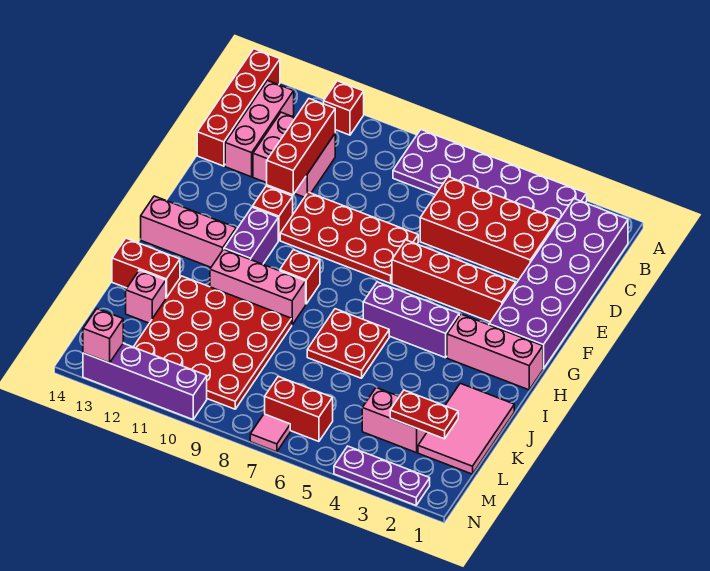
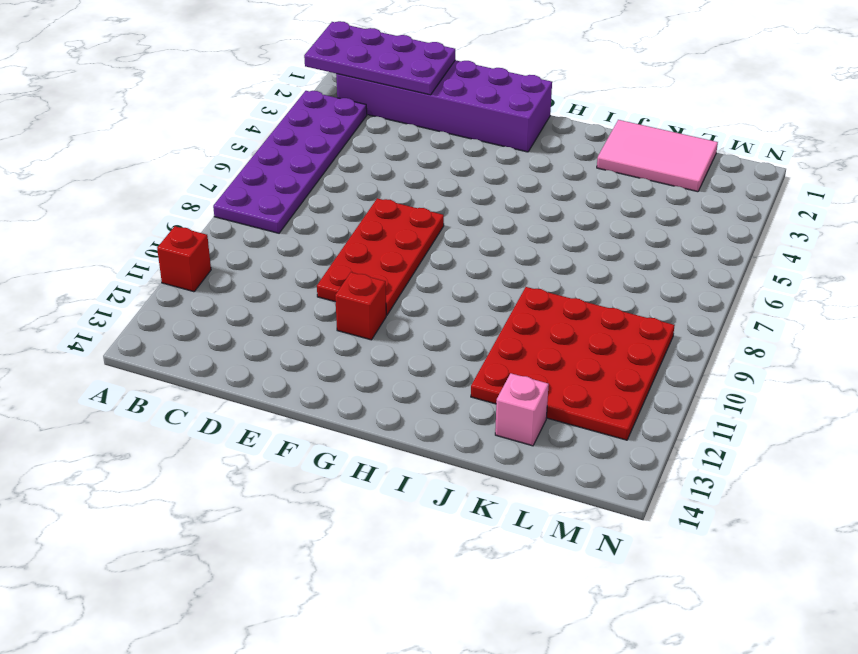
purple plate A1:D2 level 2 -> none
none -> red brick A14:D14 level 1
none -> pink brick B13:D13 level 1
none -> red brick C3:D6 level 1

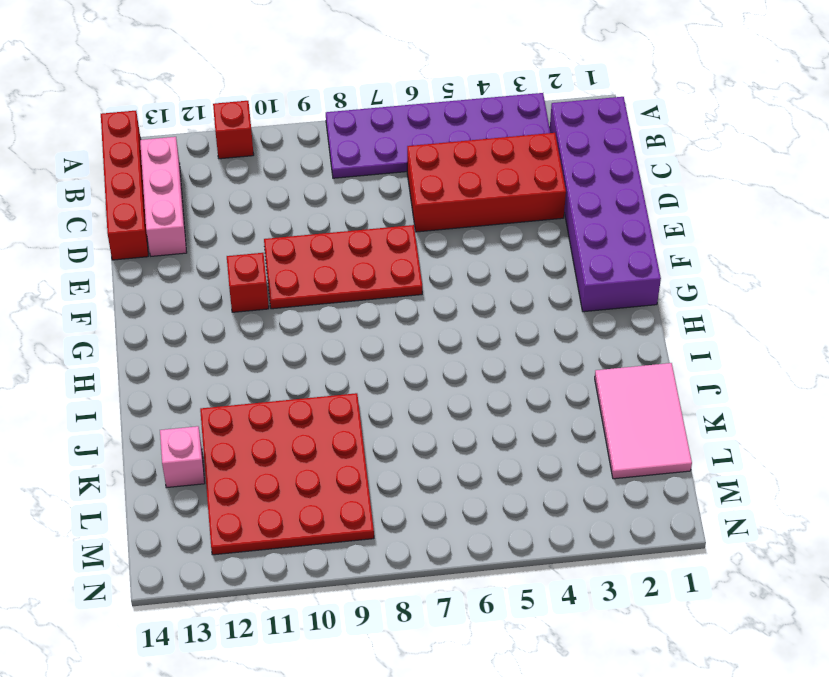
none -> pink brick C11:D12 level 1
none -> red brick F3:F6 level 1
none -> purple brick G11:H11 level 1

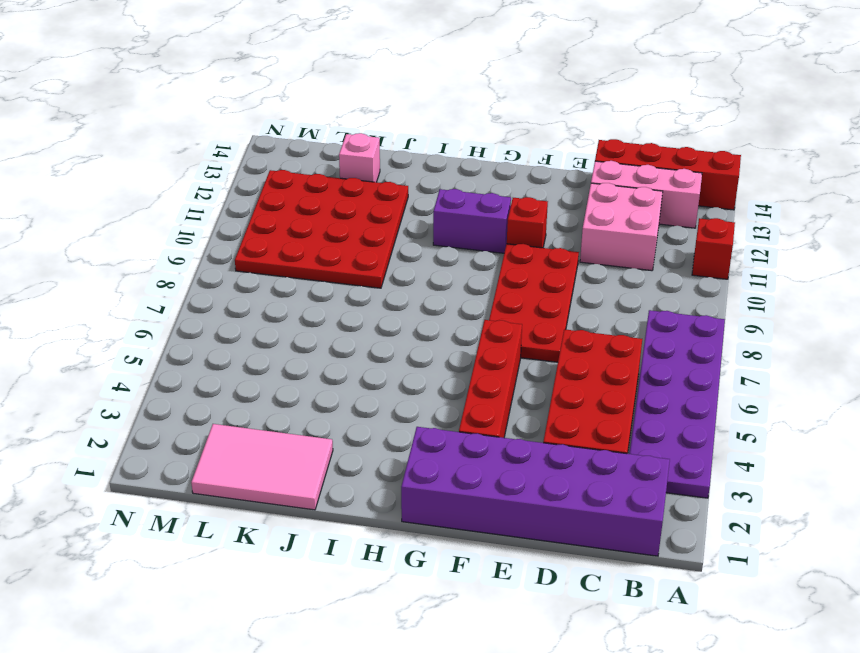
none -> pink brick H1:H3 level 1
none -> purple brick H4:H6 level 1
none -> red brick H9 level 1

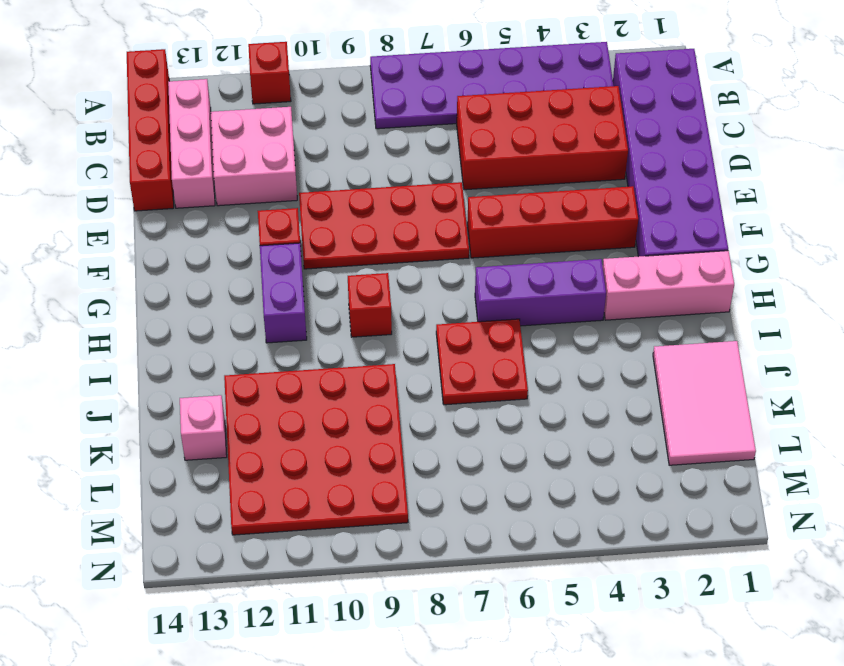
none -> pink brick H12:H14 level 1
none -> pink brick I9:I11 level 1
none -> red brick J13:J14 level 1

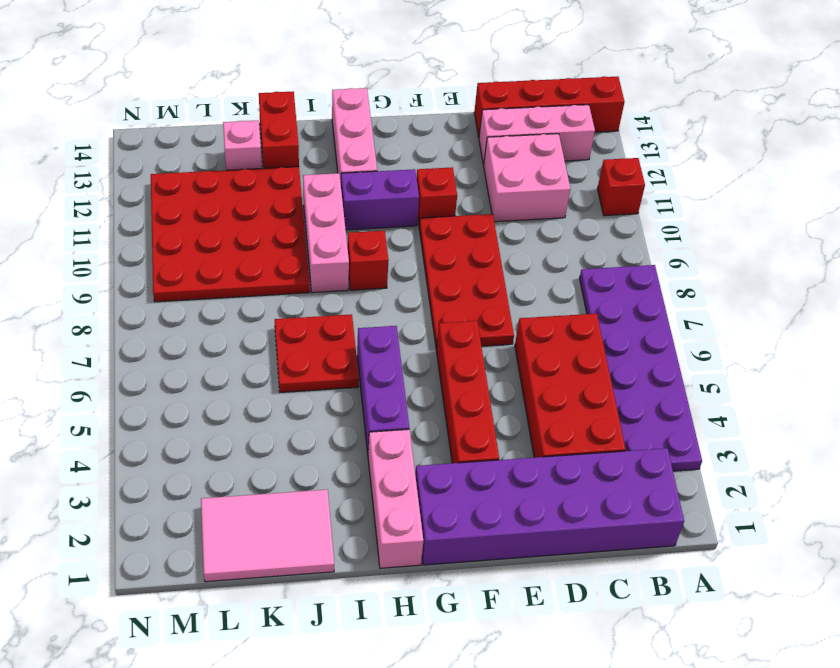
none -> pink brick L3:L4 level 1
none -> red brick M6:M7 level 1
none -> purple plate N2:N4 level 1

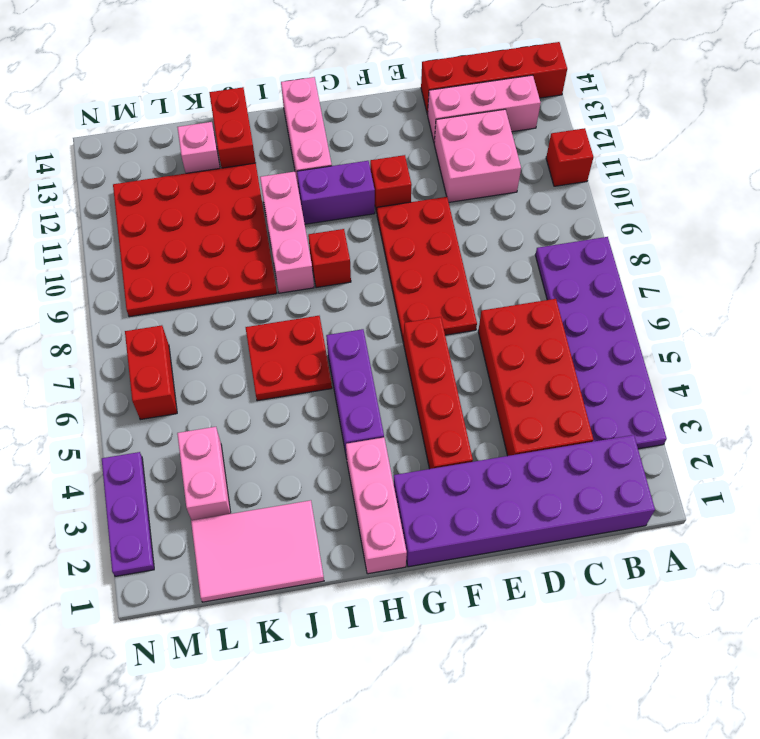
none -> pink tile N7 level 1
none -> purple brick N10:N13 level 1
none -> red brick C11:E11 level 2

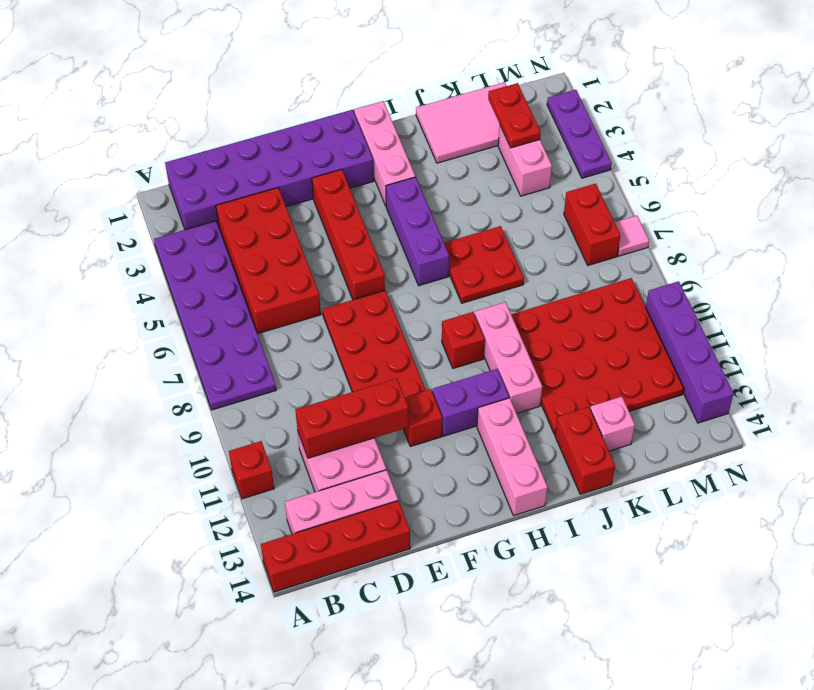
none -> pink brick N13 level 2

